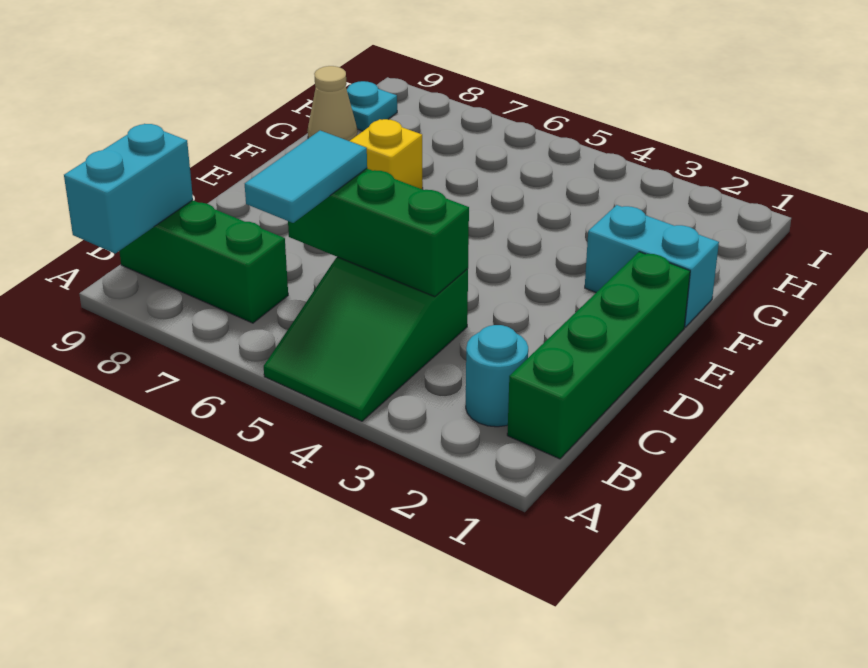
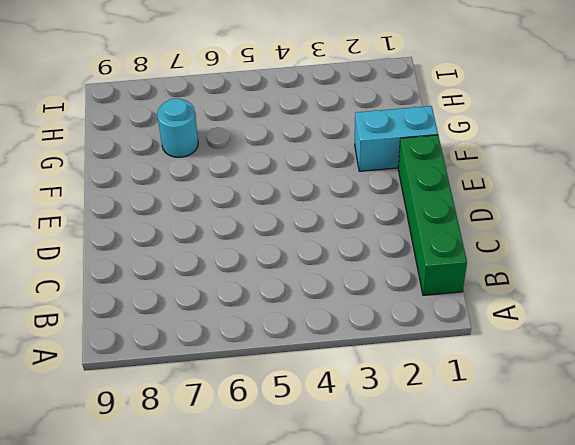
cyan round brick G7 level 1 -> cyan round brick B2 level 1
none -> green slope A4:C5 level 1 top C
none -> green brick B7:B9 level 1

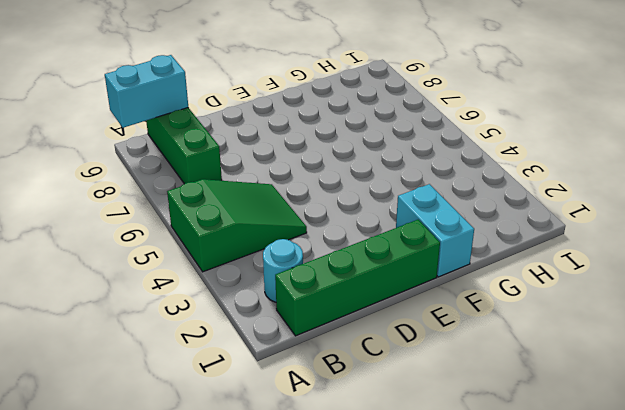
green slope A4:C5 level 1 top A -> green slope A4:C5 level 1 top C
none -> yellow brick F7 level 1
none -> tan cone G9 level 1

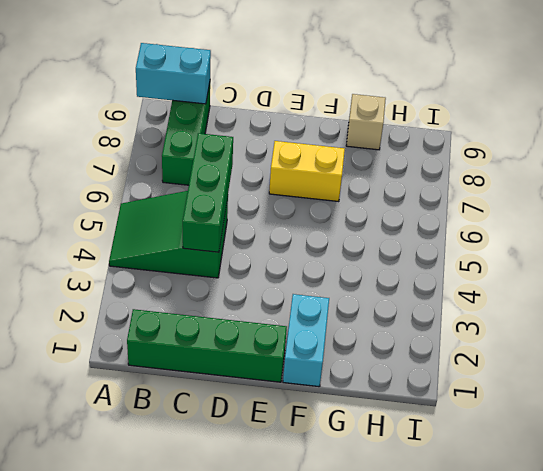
yellow brick E7:F7 level 1 -> yellow brick F7 level 1
tan brick G9 level 1 -> tan cone G9 level 1
none -> cyan round brick B2 level 1
none -> cyan plate H9 level 1

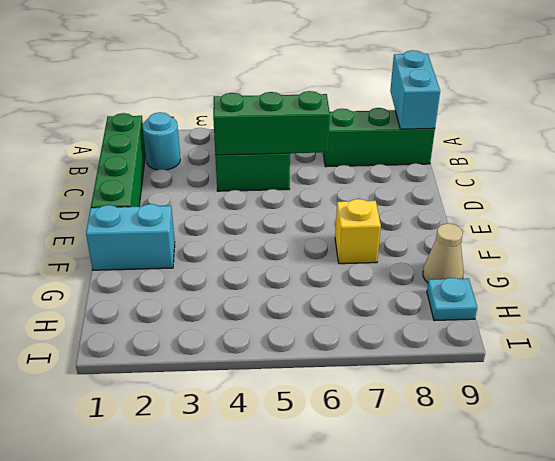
none -> cyan tile B6:C6 level 3

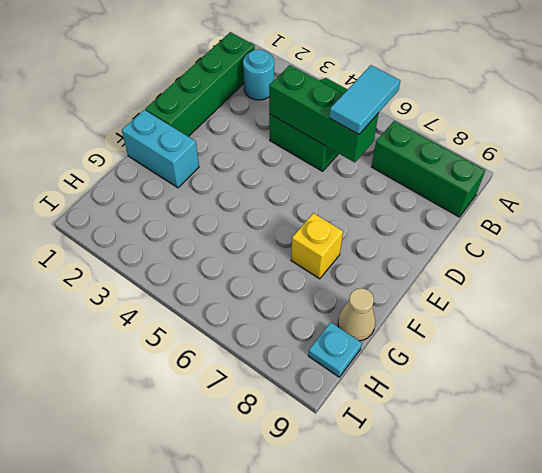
none -> cyan brick A9:B9 level 2

